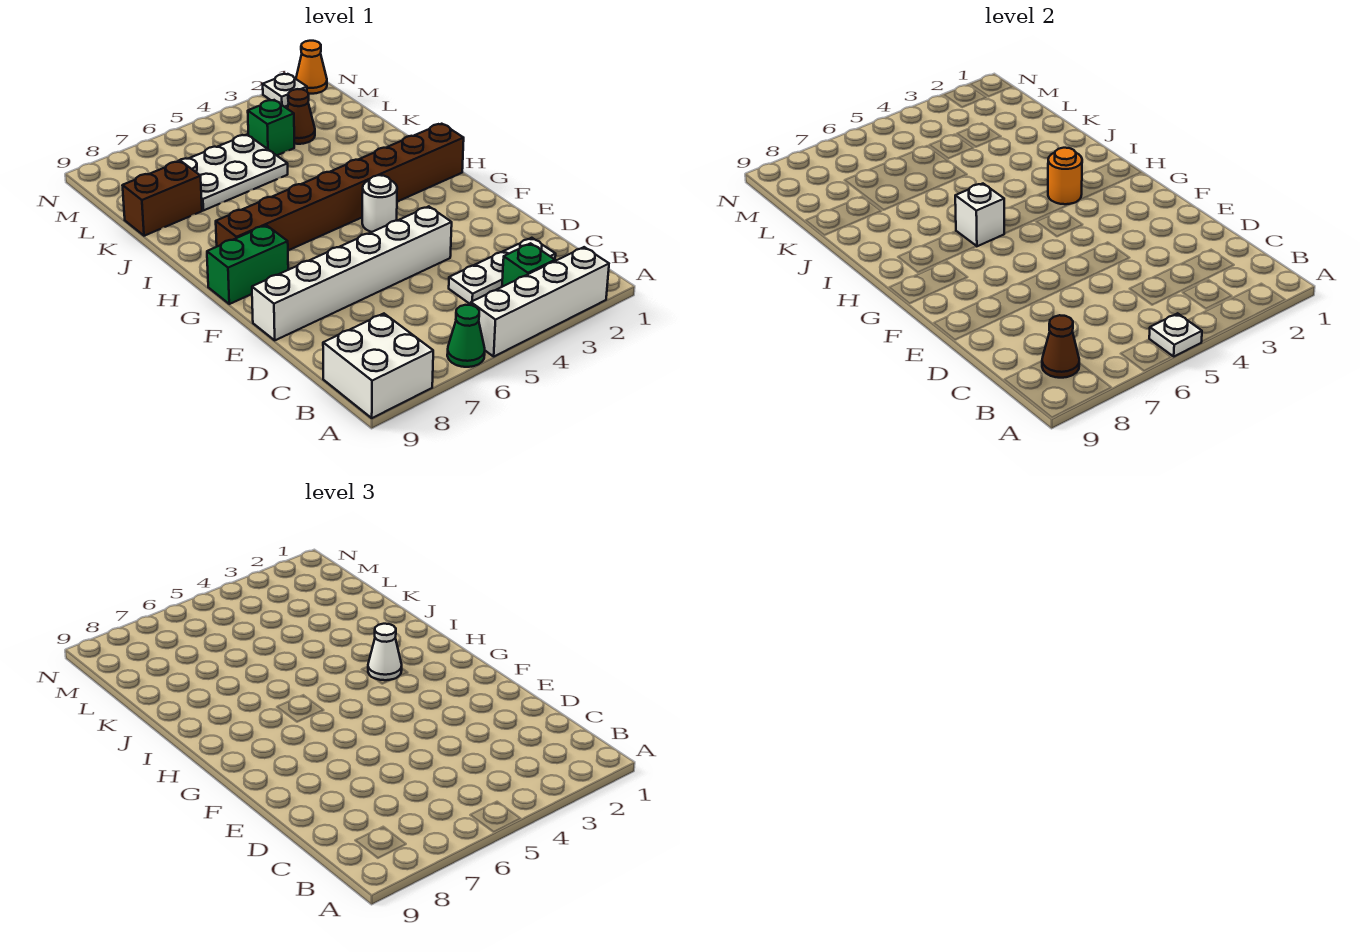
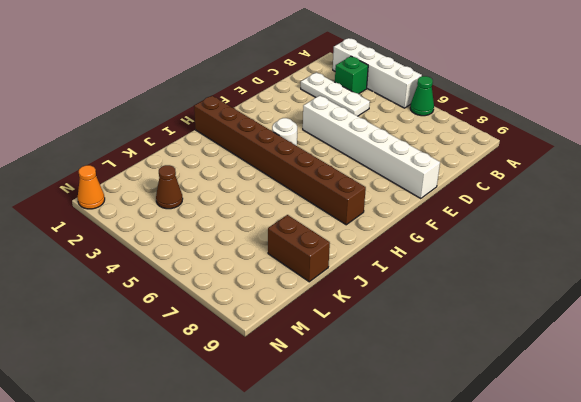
none -> white brick A8:B9 level 1
none -> green brick G8:G9 level 1
none -> white plate K5:L7 level 1

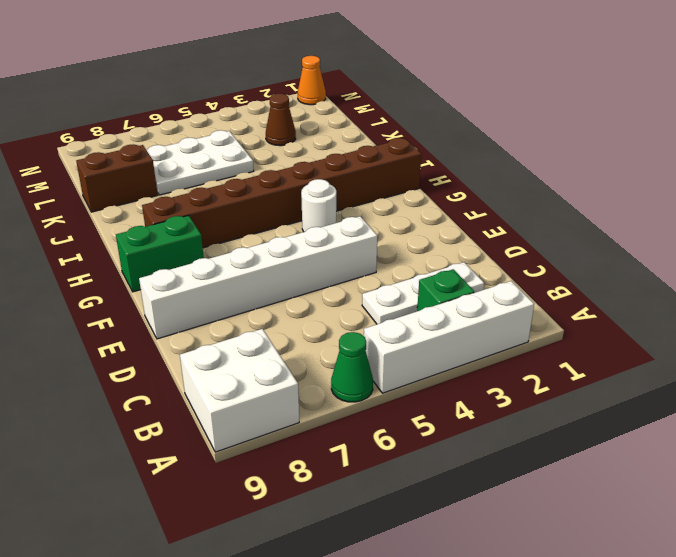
none -> green brick L4 level 1
none -> white plate N2 level 1
none -> white plate A5 level 2

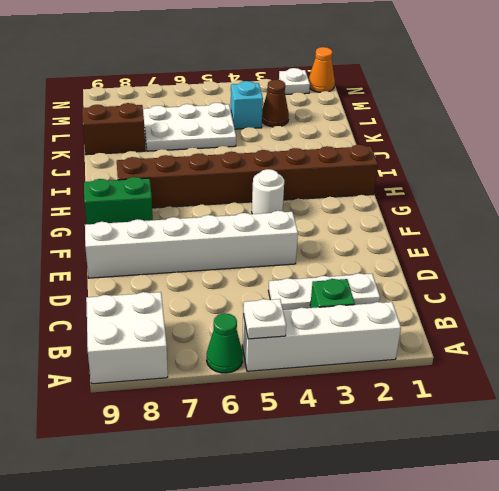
cyan brick L4 level 1 -> green brick L4 level 1
none -> brown cone B8 level 2
none -> orange round brick H3 level 2
none -> white brick H6 level 2

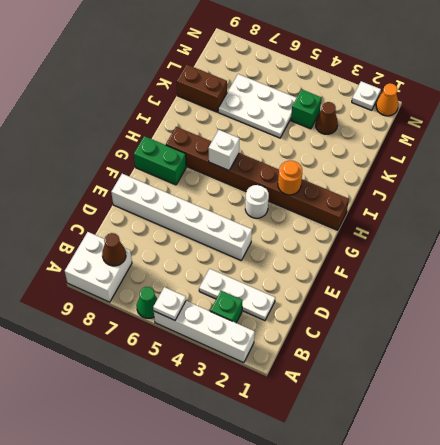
none -> white cone H3 level 3

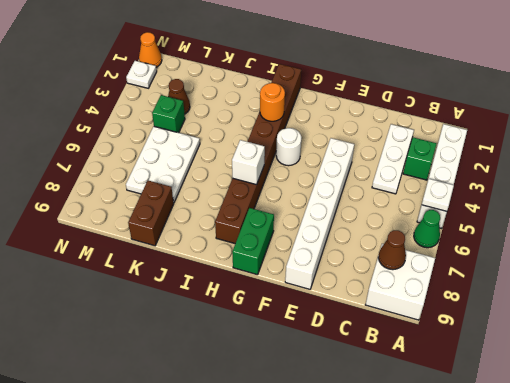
none -> white cone H3 level 3

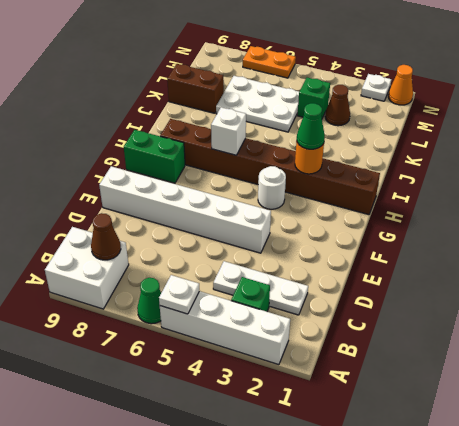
green cone H3 level 3 -> white cone H3 level 3
orange plate N6:N7 level 1 -> none

